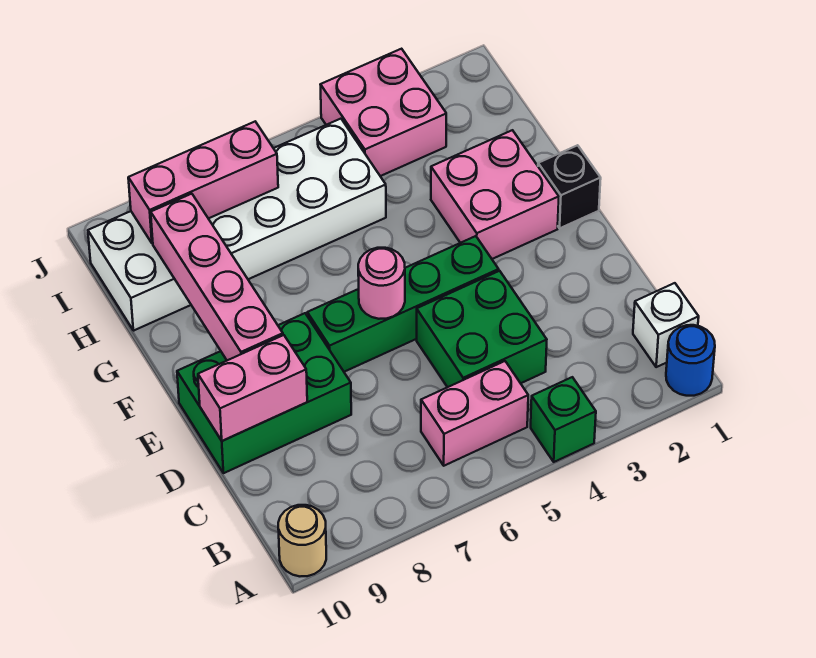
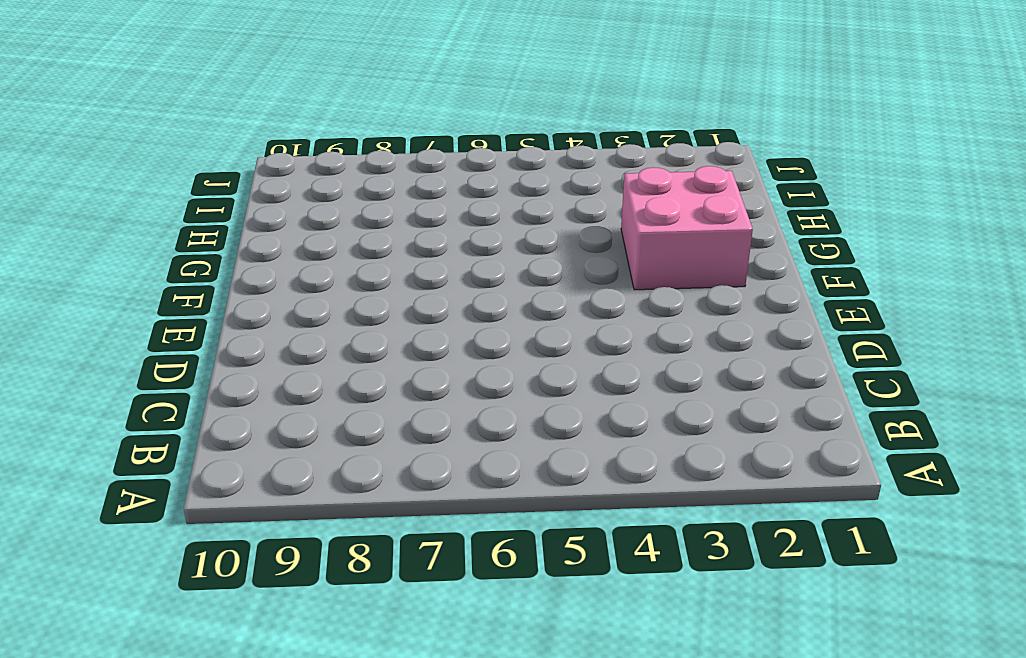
none -> blue round brick A1 level 1
none -> green brick A4 level 1
none -> tan round brick A10 level 1

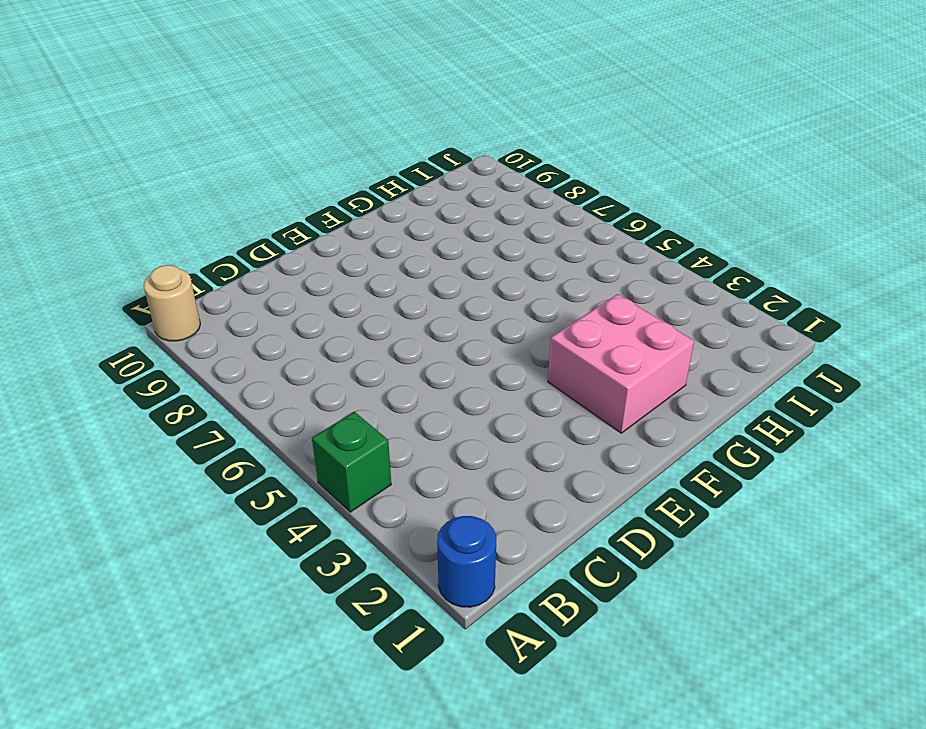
none -> white brick B1 level 1
none -> pink brick B5:B6 level 1
none -> green brick C4:D5 level 1

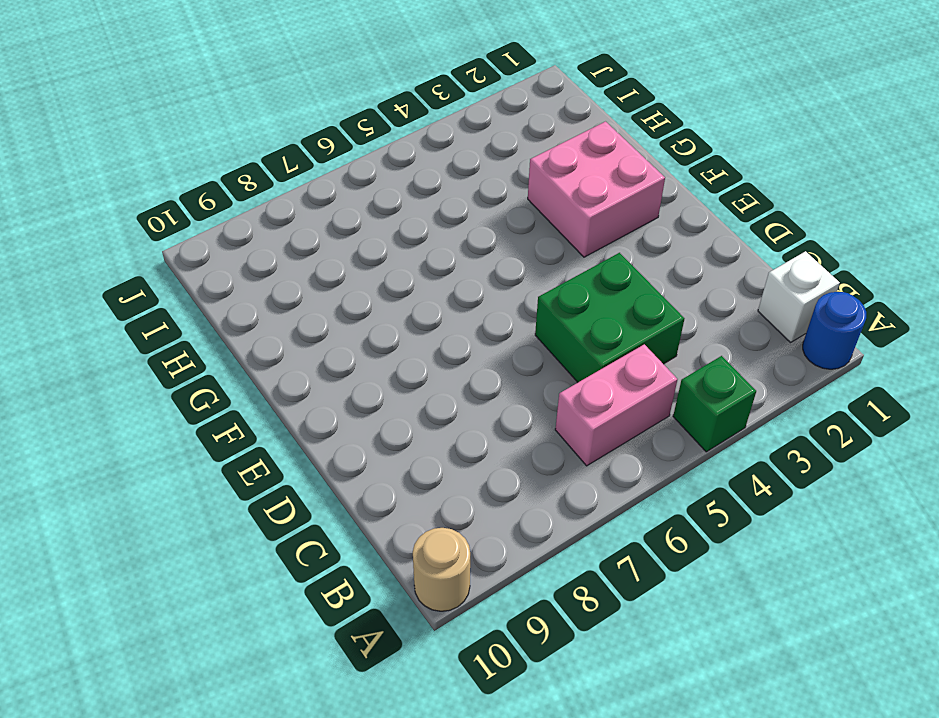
none -> green brick D8:E10 level 1
none -> green brick E4:E7 level 1
none -> black brick F1 level 1

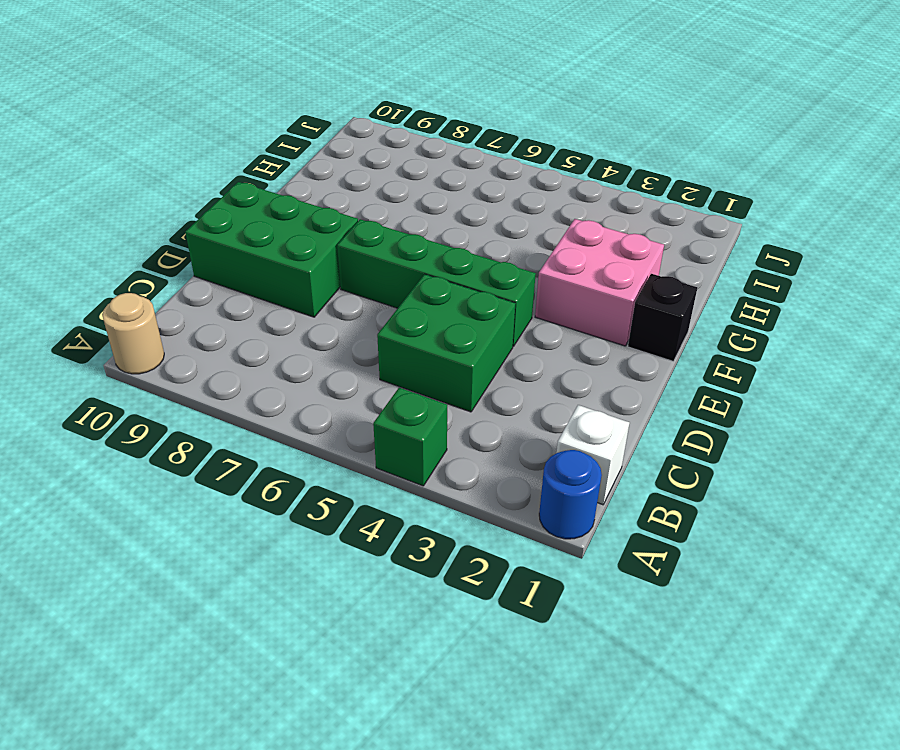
none -> pink brick B5:B6 level 1
none -> white brick H5:I10 level 1
none -> pink brick I3:J4 level 1

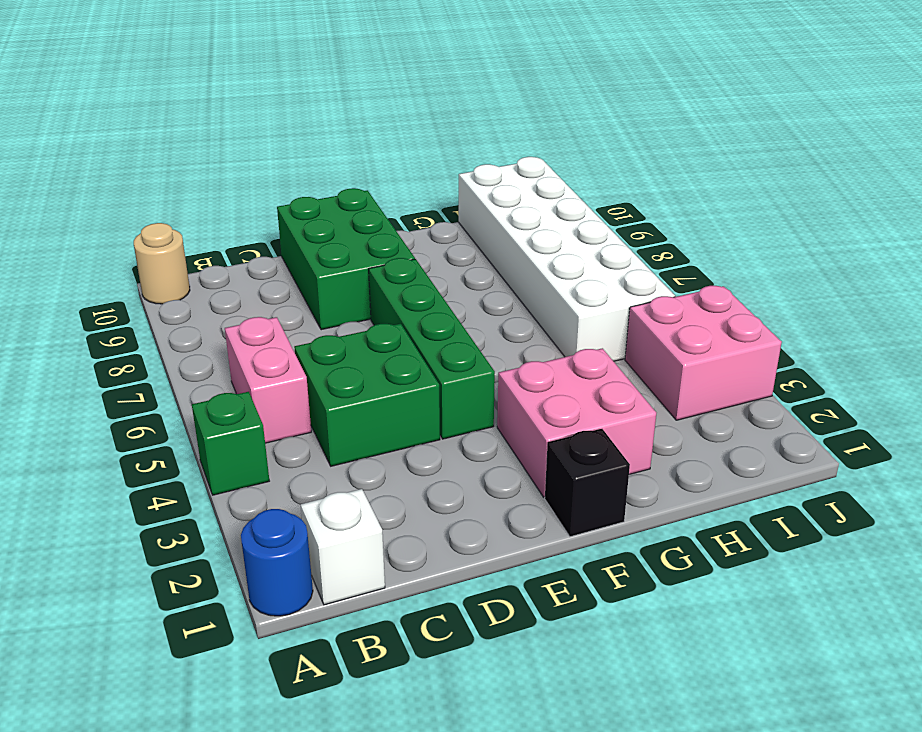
none -> pink brick D9:D10 level 2
none -> pink round brick E6 level 2
none -> pink brick E9:H9 level 2

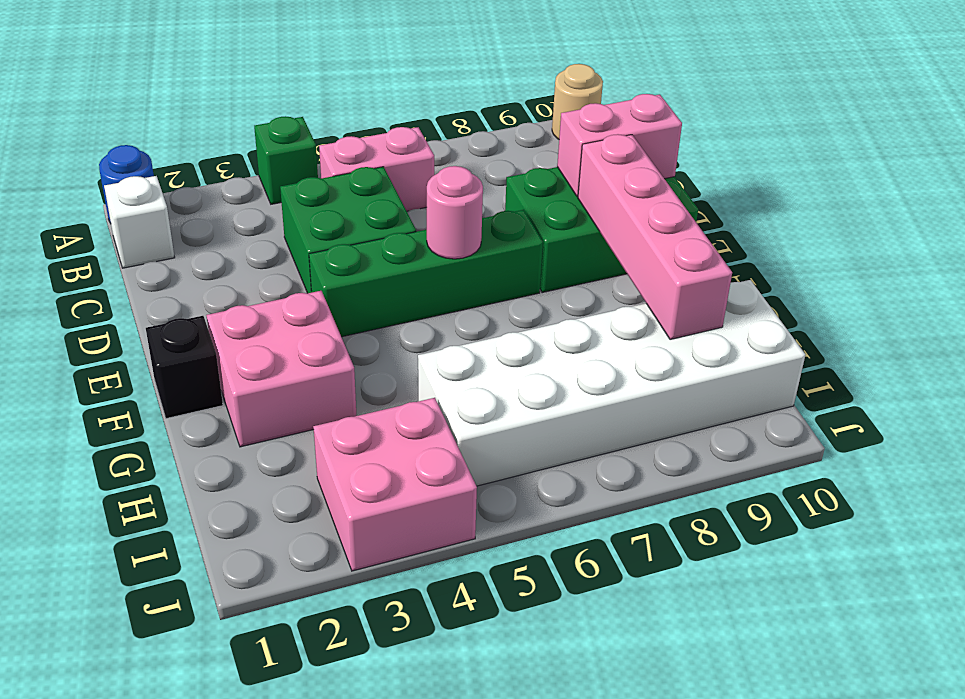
none -> pink brick I7:I9 level 2

